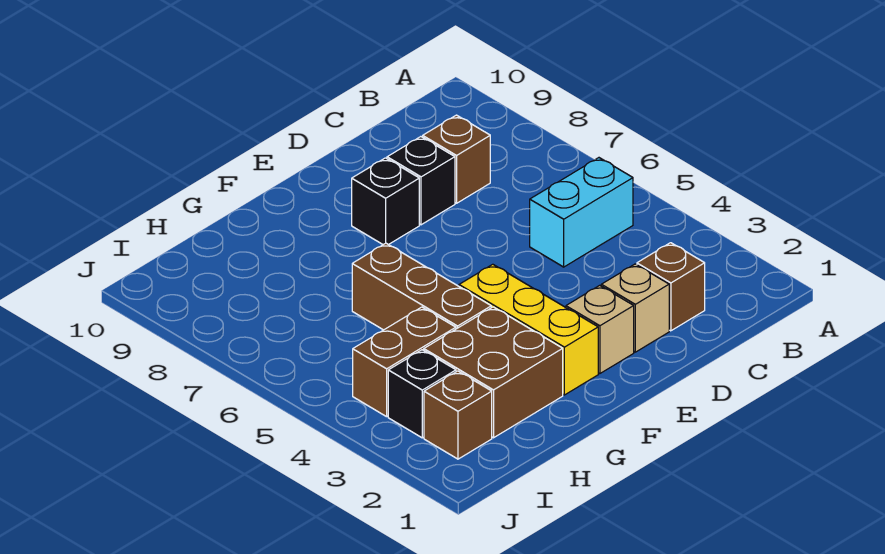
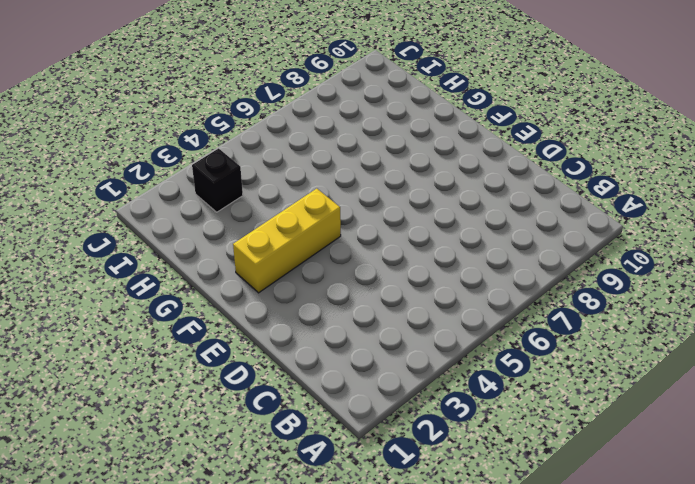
none -> cyan brick B5:C5 level 1
none -> brown brick C2 level 1
none -> brown brick C8 level 1

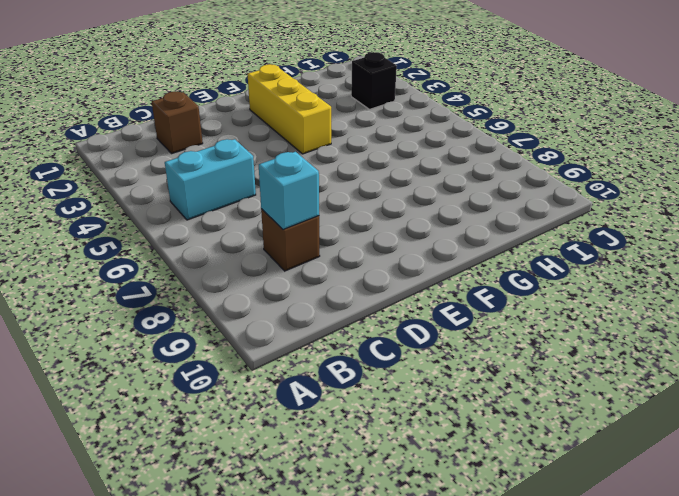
cyan brick C8 level 2 -> none
none -> tan brick D2 level 1
none -> black brick D8 level 1
none -> tan brick E2 level 1

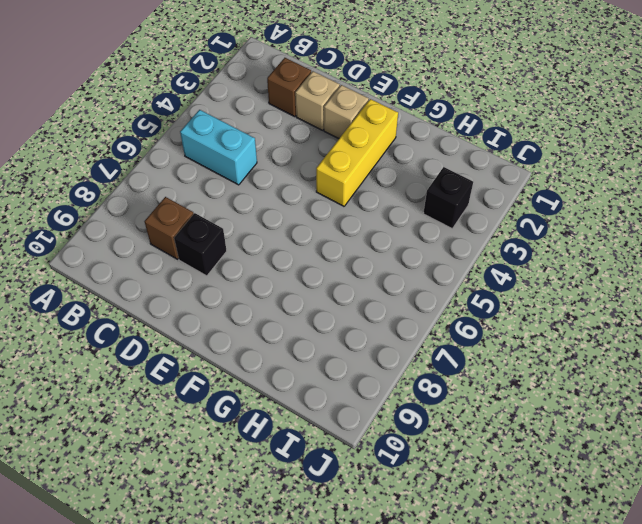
none -> black brick E8 level 1
none -> brown brick G2:H3 level 1
none -> brown brick G4:G6 level 1

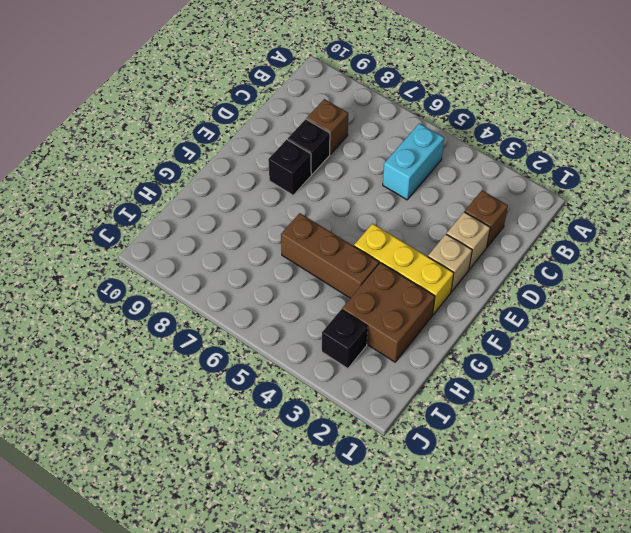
none -> brown brick H4:I4 level 1
none -> brown brick I2 level 1

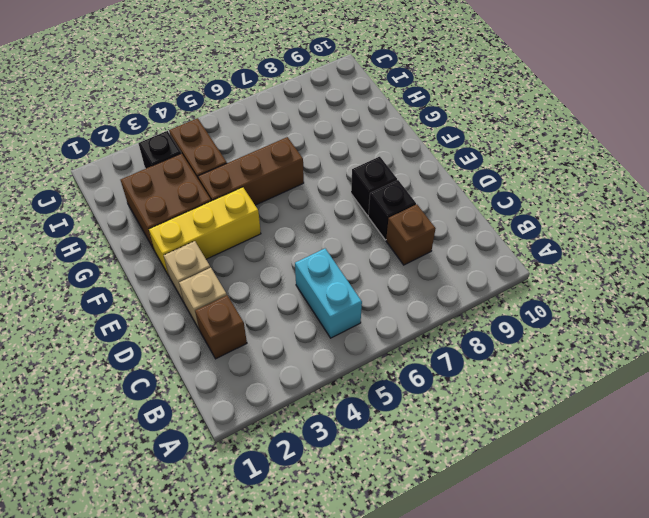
none -> brown brick I2 level 1

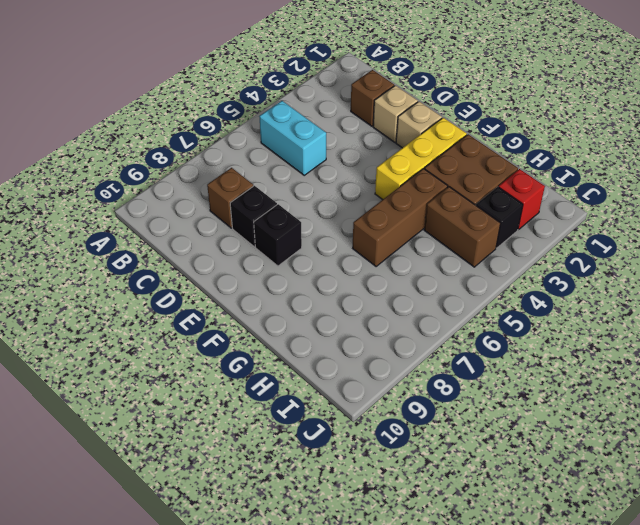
red brick I2 level 1 -> brown brick I2 level 1

